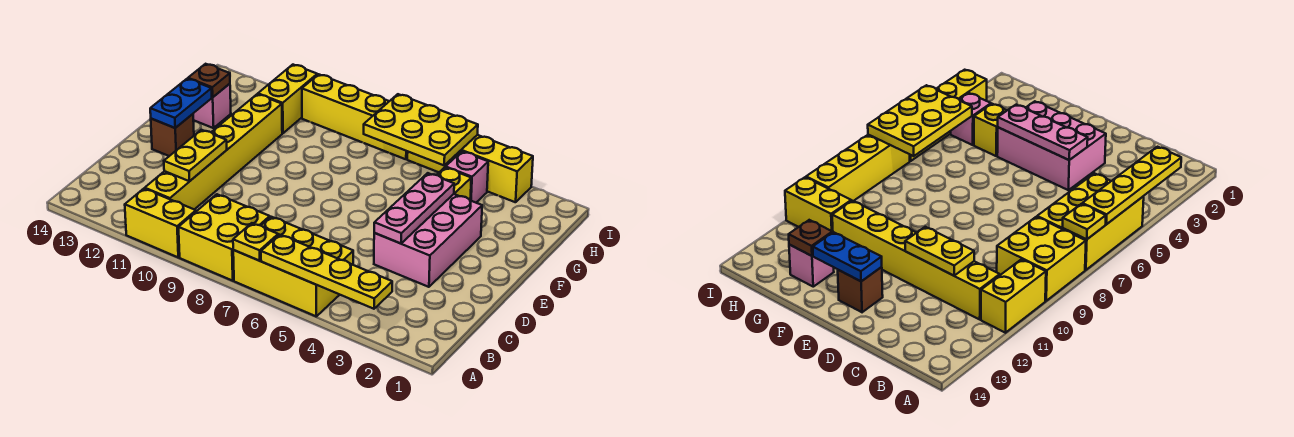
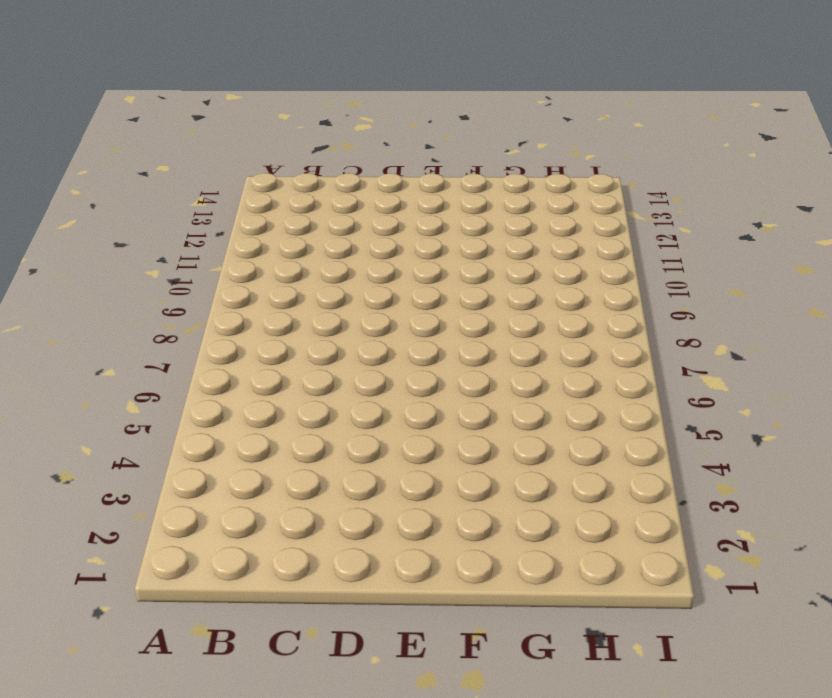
none -> yellow brick A5:B7 level 1
none -> yellow brick A8:B9 level 1
none -> yellow brick A10:A11 level 1

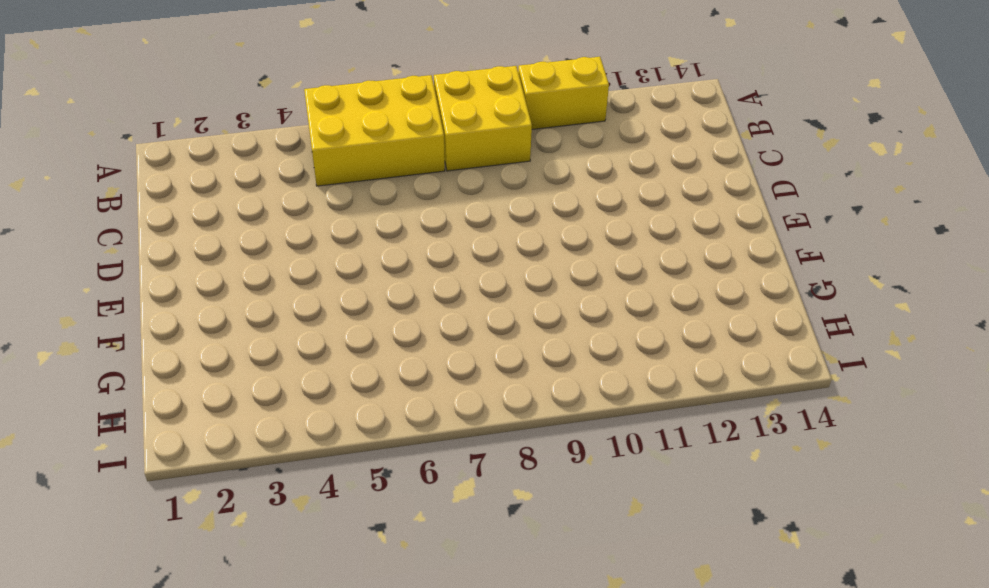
none -> yellow brick B11:G11 level 1
none -> pink brick D3:F4 level 1
none -> brown brick E13 level 1

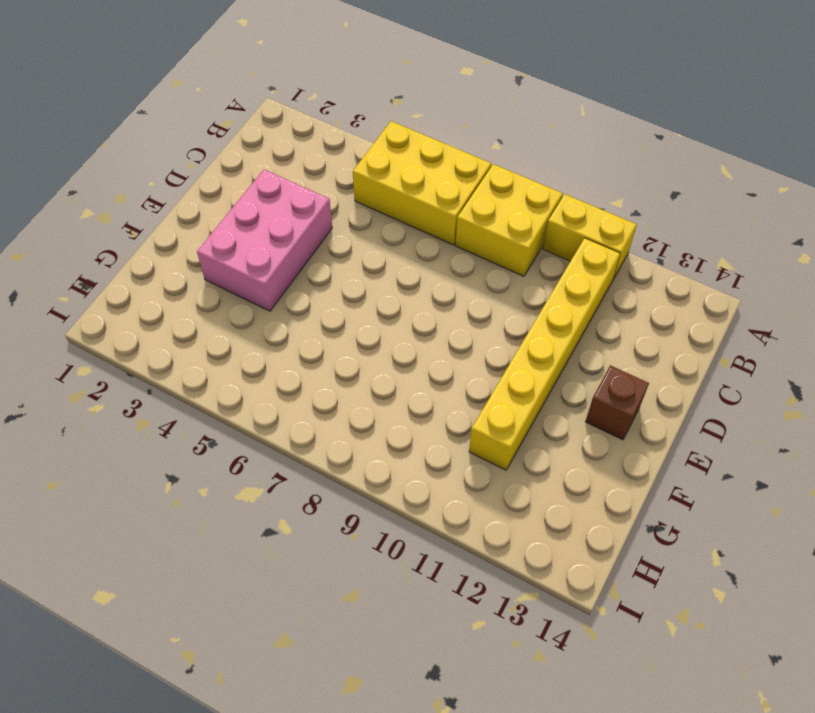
none -> yellow brick G4 level 1
none -> pink brick G13 level 1
none -> pink brick H4 level 1

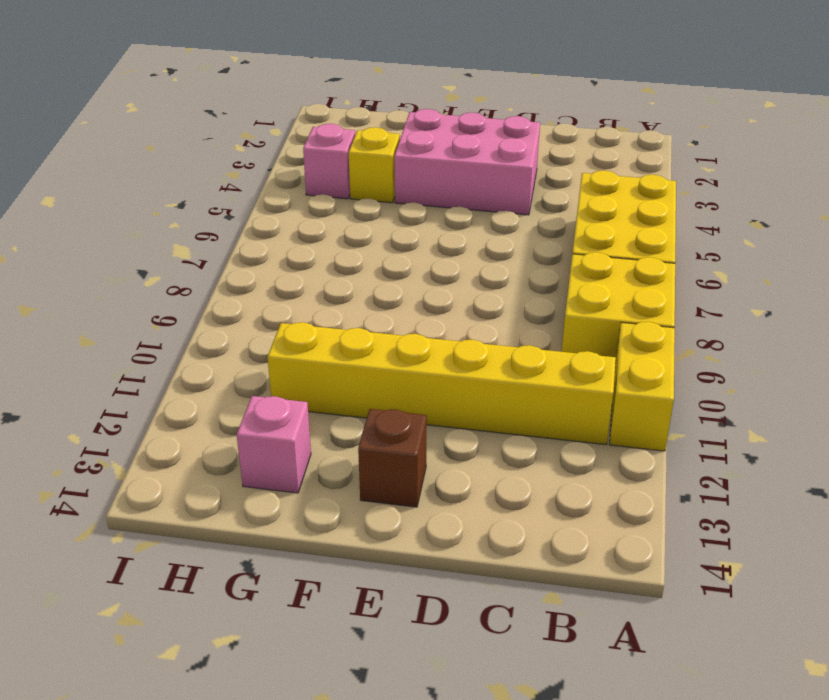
none -> yellow brick H11:I11 level 1
none -> yellow brick I3:I6 level 1
none -> yellow brick I7:I10 level 1

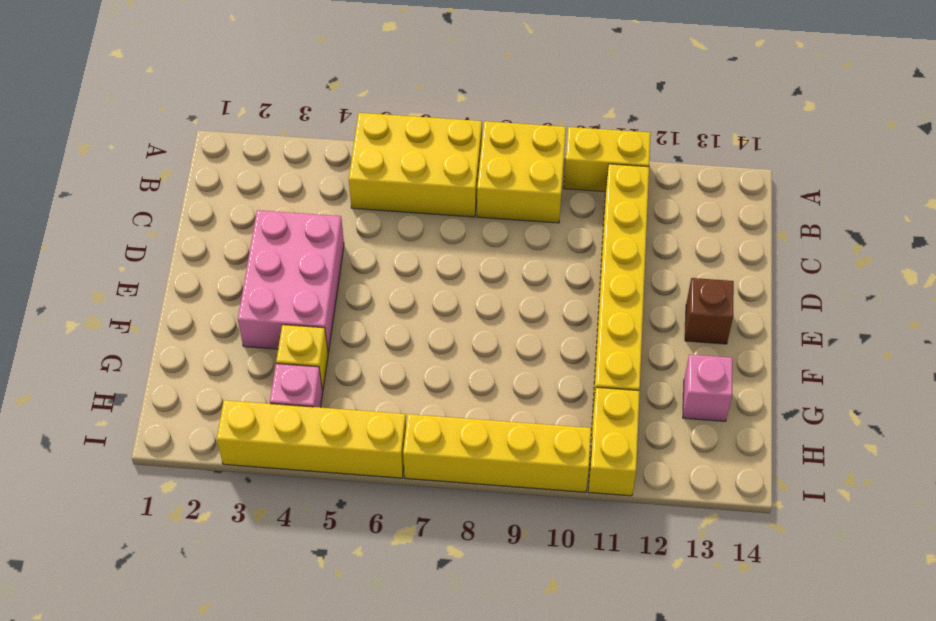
none -> yellow plate A3:A6 level 2
none -> yellow plate A7 level 2
none -> yellow plate C11:D11 level 2

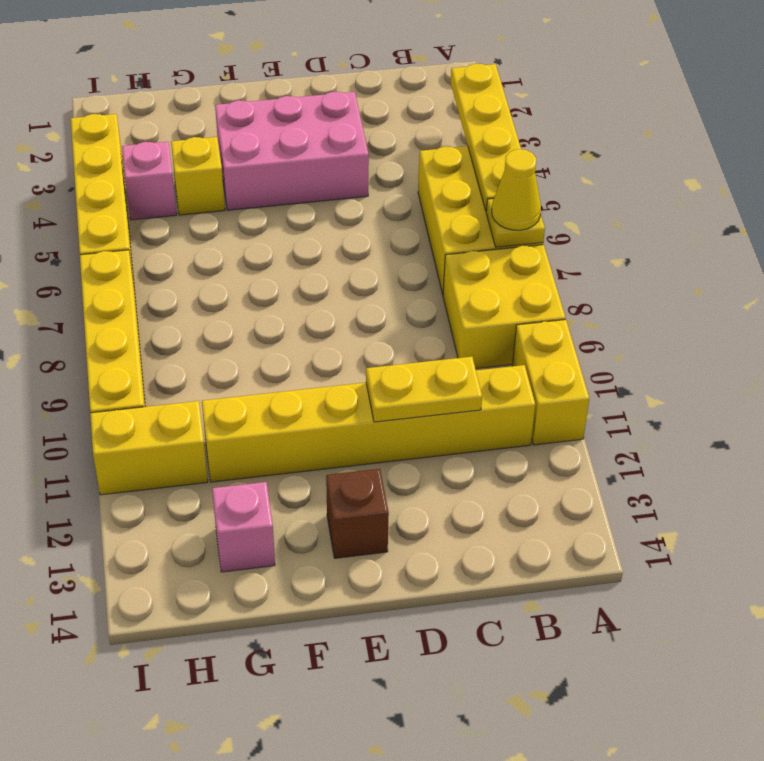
yellow cone A7 level 3 -> none
none -> pink plate D4:F4 level 2
none -> blue plate E13:F13 level 2
none -> brown plate G13 level 2

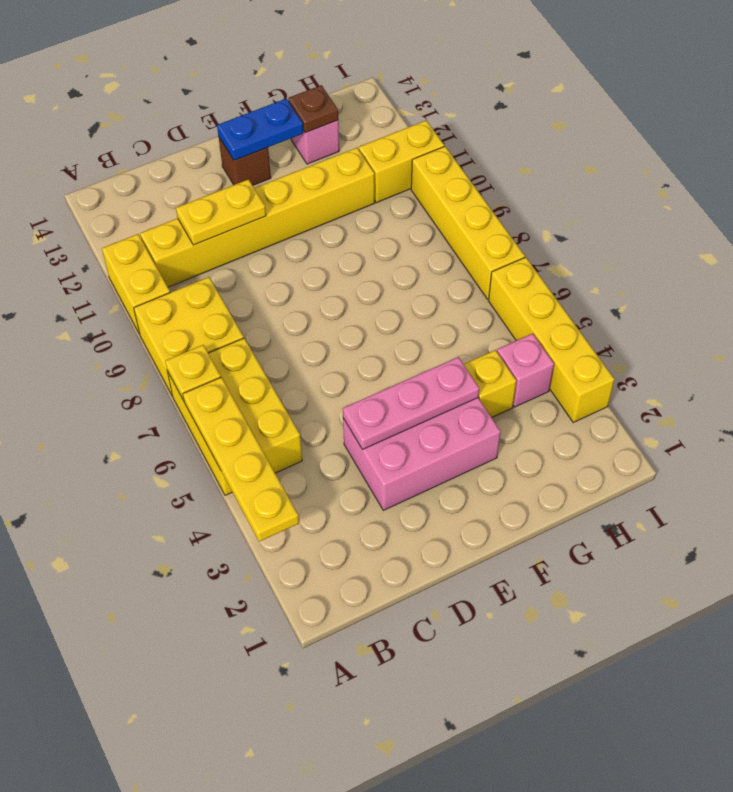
none -> yellow plate H5:I7 level 2

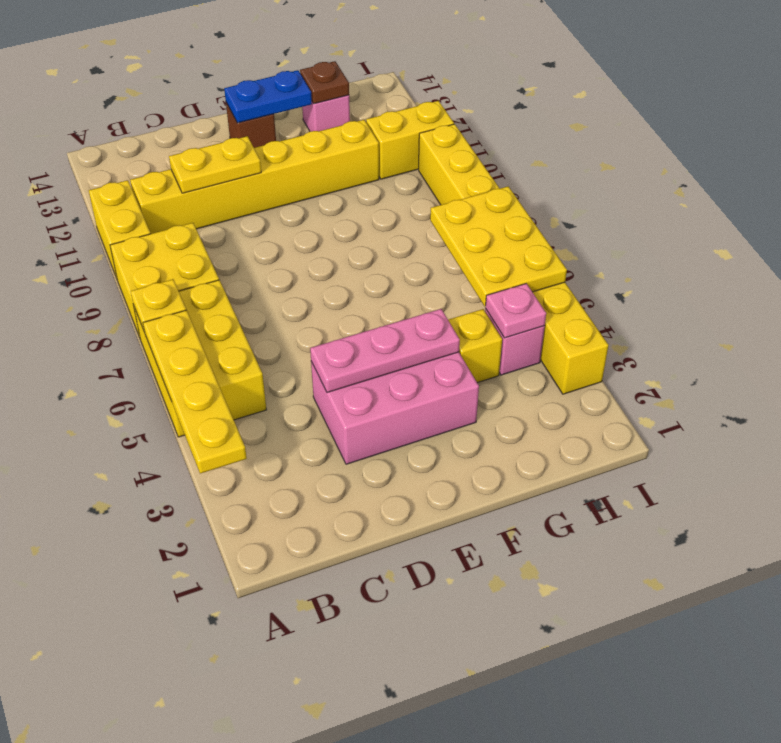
pink plate H4 level 2 -> none

